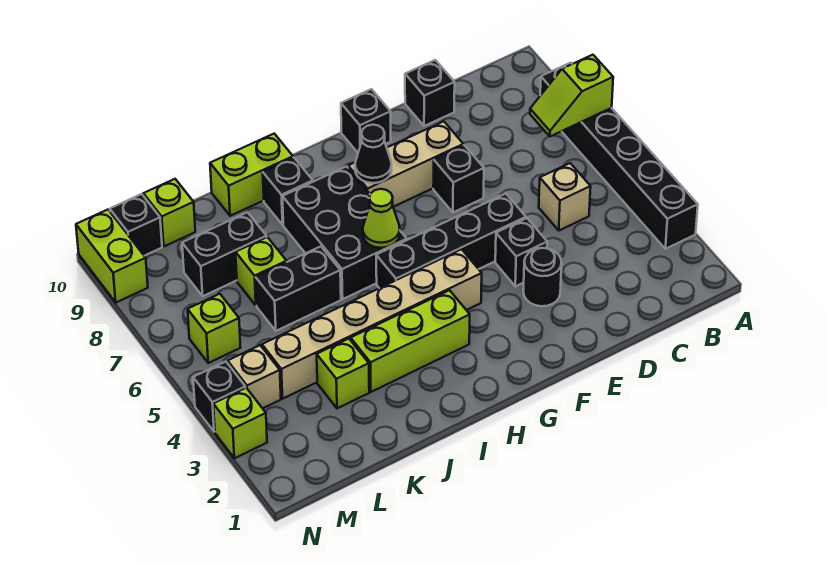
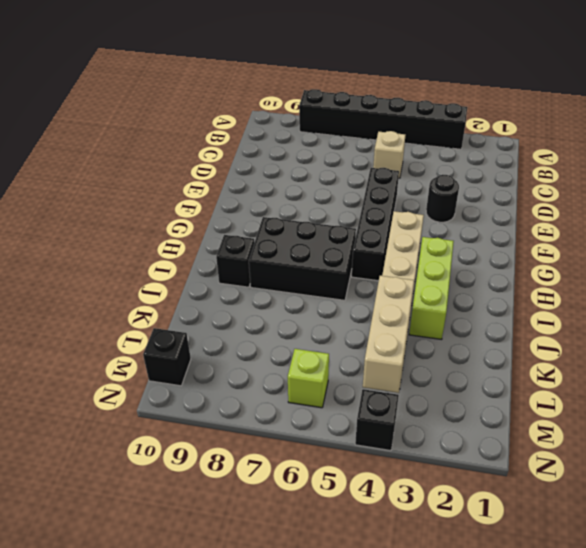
tan brick K4:M4 level 2 -> tan brick E8:G8 level 1
none -> black brick D10 level 1
none -> black brick E4 level 1
none -> black brick E7 level 1

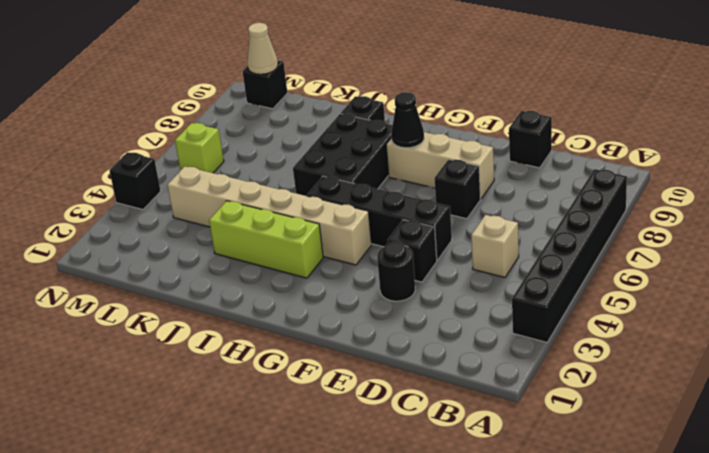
tan cone M10 level 2 -> none
none -> black brick F10 level 1
none -> lime brick I10:J10 level 1
none -> black brick J6:K6 level 1

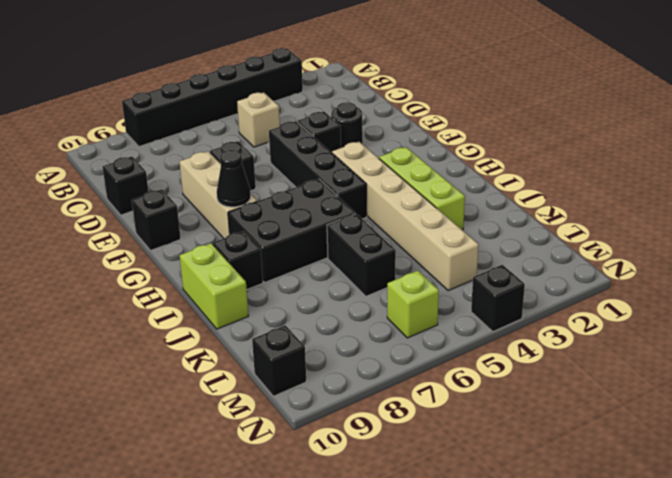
none -> lime brick K3 level 1
none -> lime brick K7 level 1
none -> black brick K8:L8 level 1

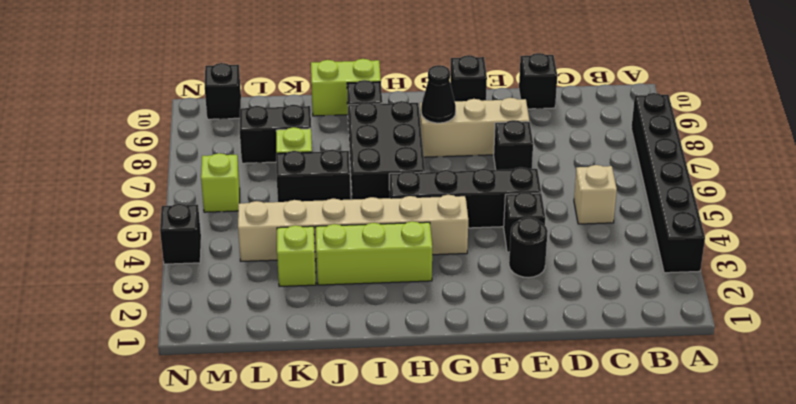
none -> lime brick L10 level 1
none -> tan brick M4 level 1
none -> lime brick N3 level 1

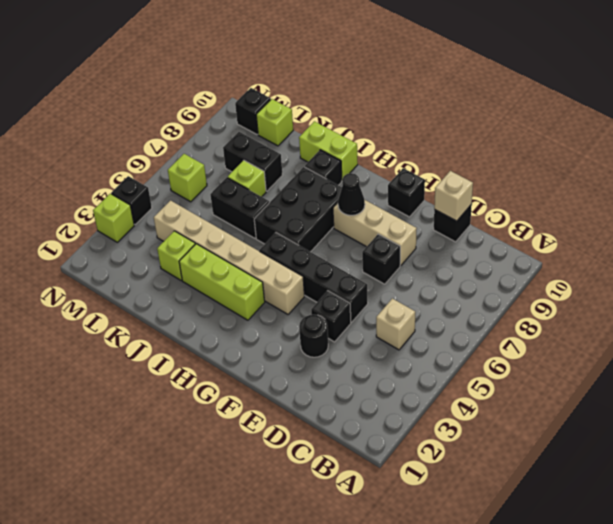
tan brick D10 level 2 -> tan brick M4 level 1
none -> black brick A3:A8 level 1
none -> lime brick N9:N10 level 1
none -> lime slope A7:B7 level 2 top A

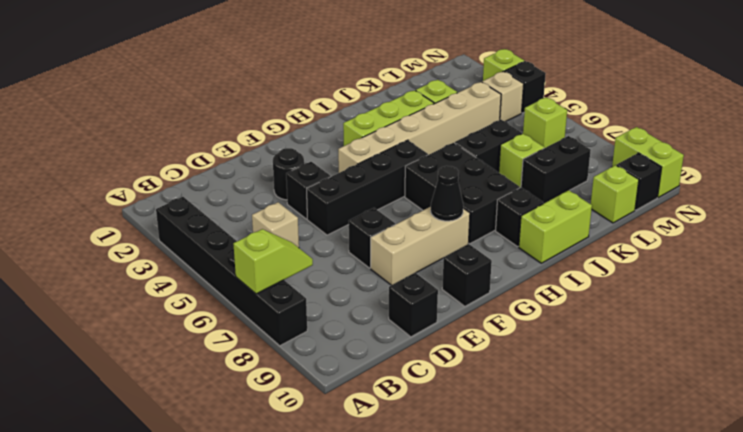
none -> lime cone H6 level 2

